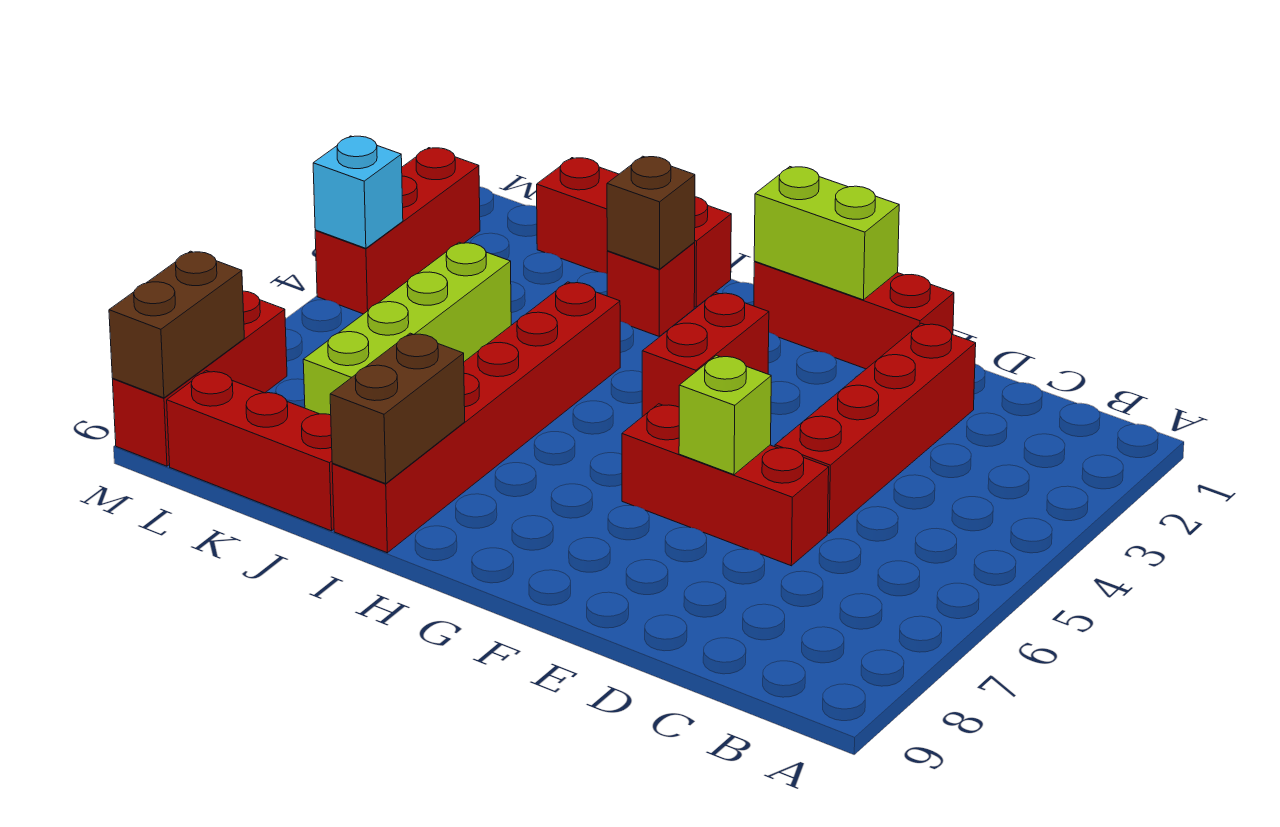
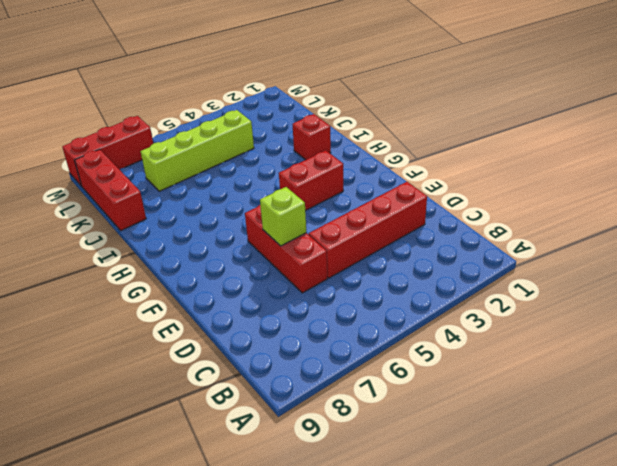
none -> red brick E1:G1 level 1
none -> red brick I1:K1 level 1
none -> red brick I4:I9 level 1

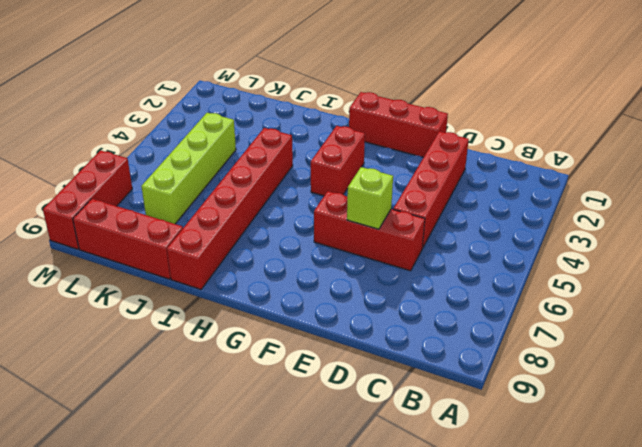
none -> red brick I1:K1 level 1
none -> red brick I2 level 1
none -> red brick M2:M4 level 1

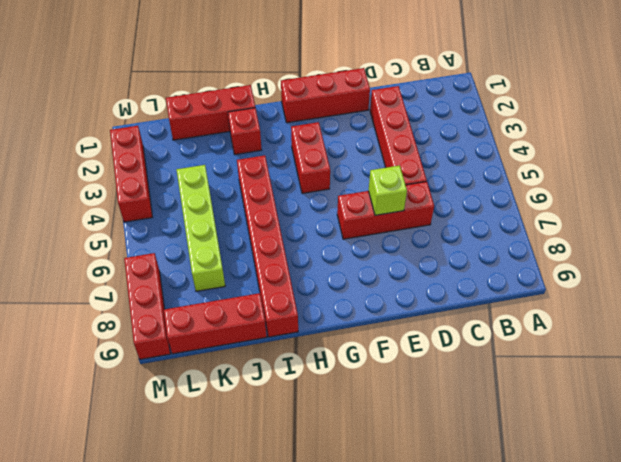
none -> lime brick F1:G1 level 2
none -> brown brick I2 level 2
none -> brown brick I8:I9 level 2

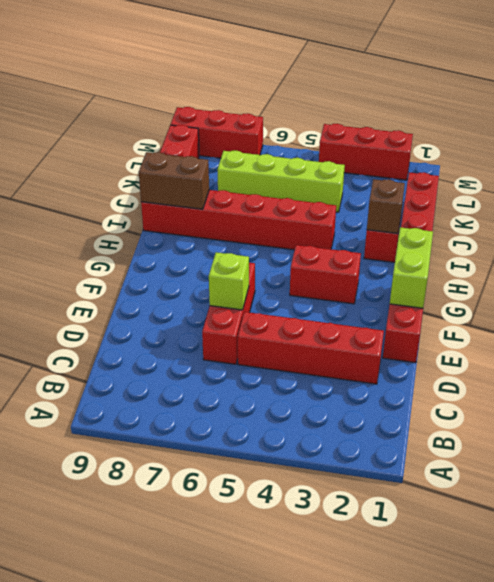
none -> cyan brick M4 level 2
none -> brown brick M8:M9 level 2

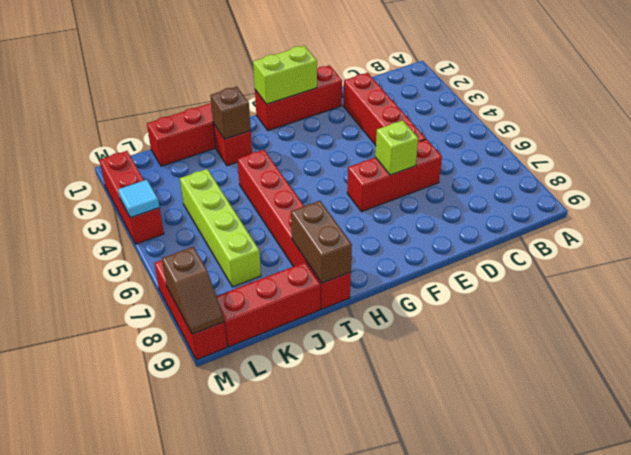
cyan tile M4 level 2 -> cyan brick M4 level 2
brown slope M8:M9 level 2 top 8 -> brown brick M8:M9 level 2
none -> red brick G3:G4 level 1

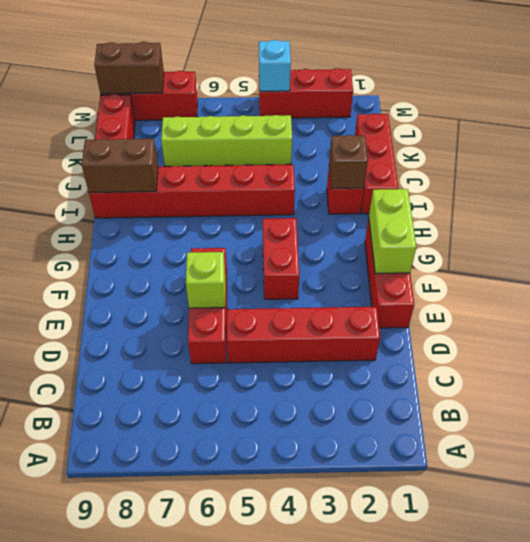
red brick F4:G4 level 1 -> red brick G3:G4 level 1

